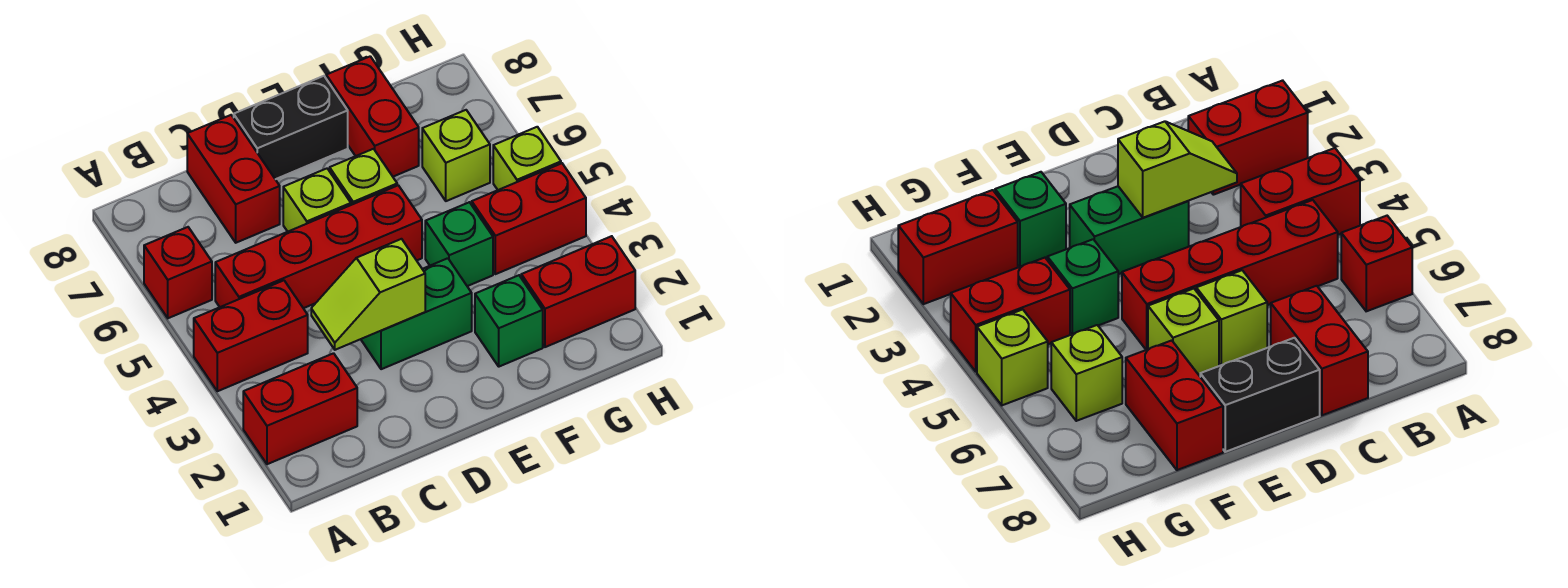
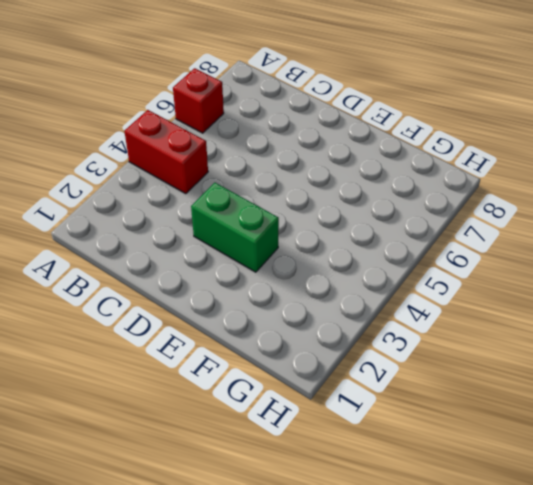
none -> red brick A2:B2 level 1
none -> red brick B5:E5 level 1
none -> red brick C7:C8 level 1

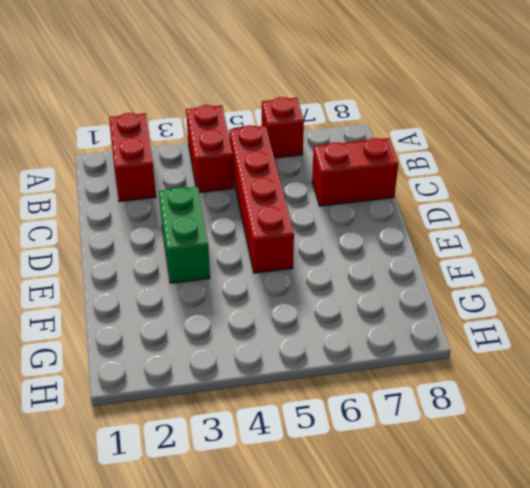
none -> lime brick D6 level 1
none -> black brick D8:E8 level 1
none -> lime brick E6 level 1

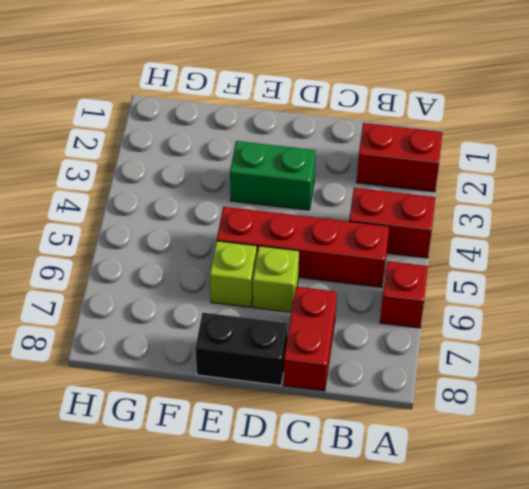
none -> green brick F2 level 1
none -> green brick F4 level 1
none -> red brick F7:F8 level 1

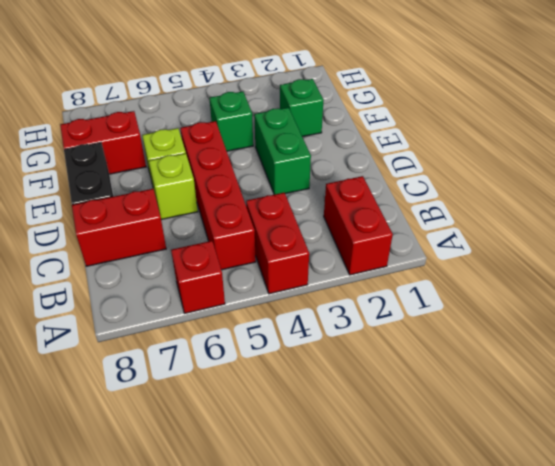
none -> red brick G2:H2 level 1
none -> red brick G4:H4 level 1
none -> lime brick G6 level 1

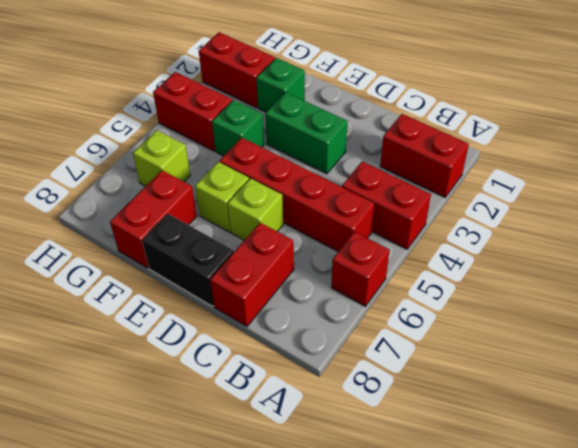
none -> lime brick H5 level 1
none -> lime slope C3:D3 level 2 top D

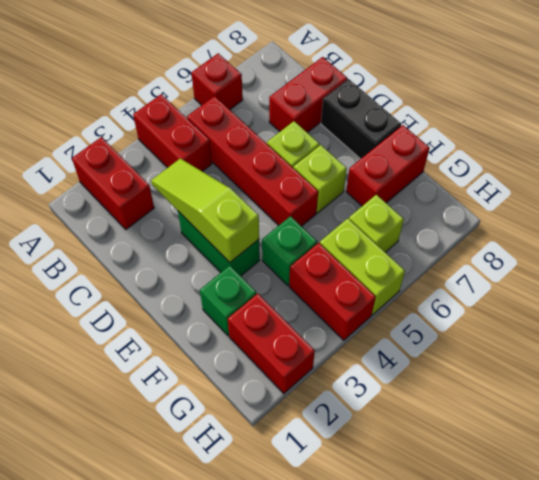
lime slope C3:E3 level 2 top E -> lime slope C3:D3 level 2 top D
lime brick G5:H5 level 1 -> lime brick H5 level 1

